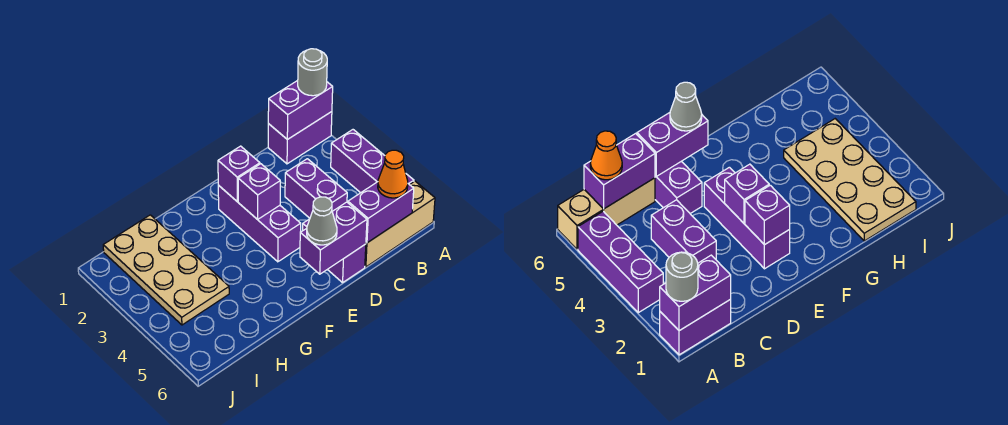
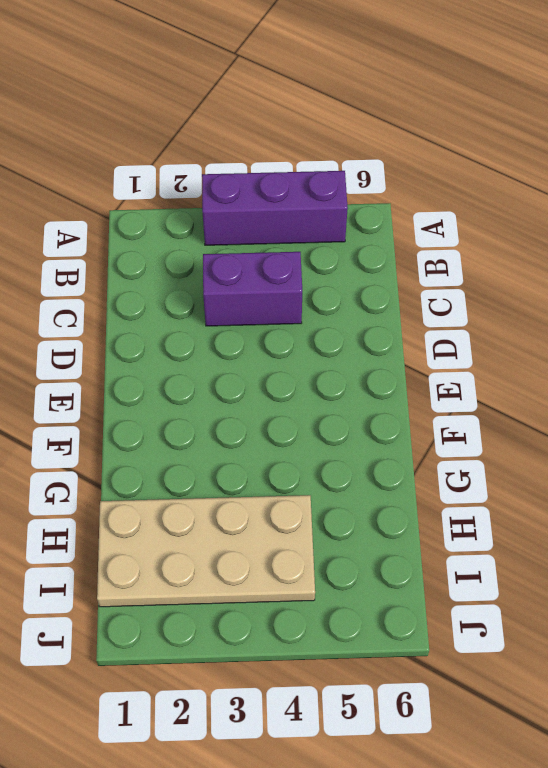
none -> purple brick A1:B1 level 1
none -> tan brick A6:C6 level 1
none -> purple brick D5:D6 level 1

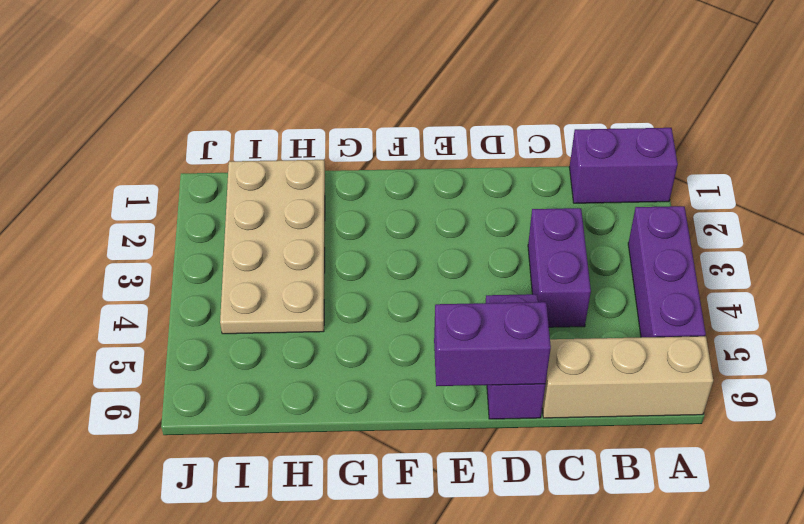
none -> purple brick E2:E4 level 1
none -> purple brick A1:B1 level 2
none -> purple brick B6:C6 level 2

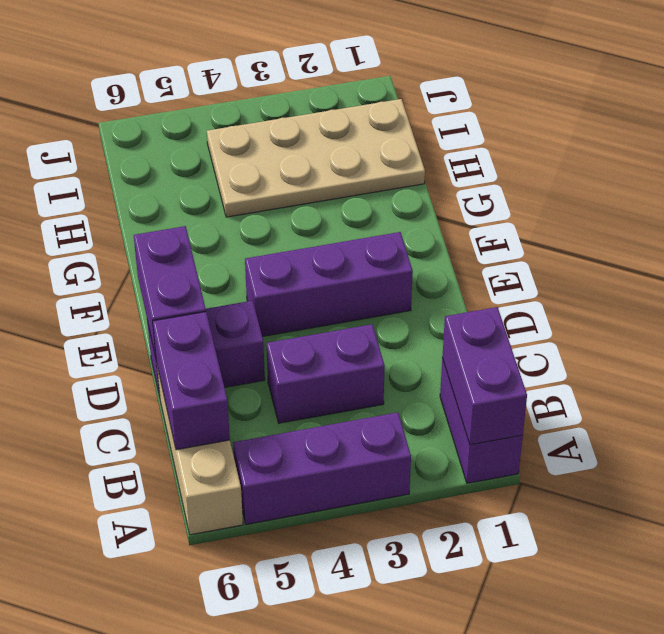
none -> purple brick E2 level 2
none -> purple brick E3 level 2
none -> grey round brick A1 level 3

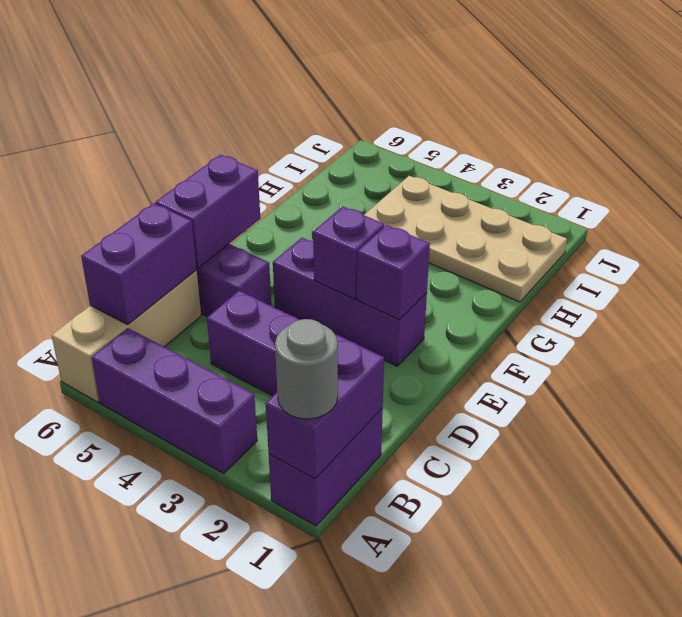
none -> orange cone B6 level 3
none -> grey cone E6 level 3

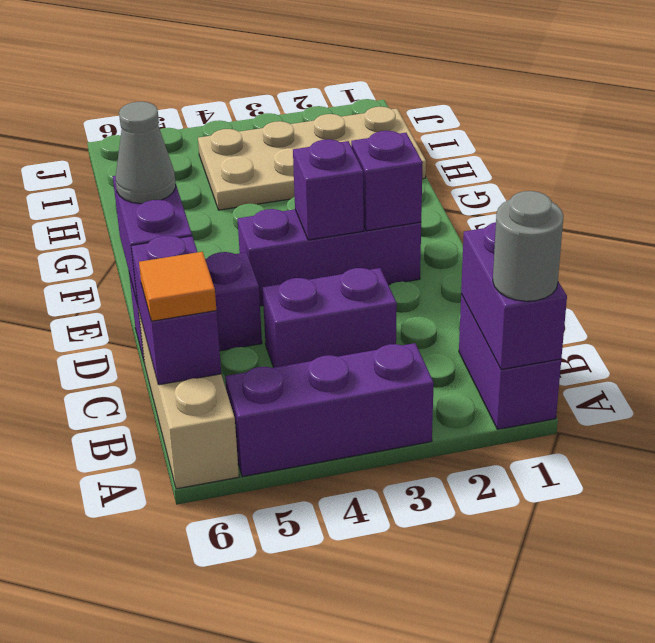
orange tile B6 level 3 -> orange cone B6 level 3

